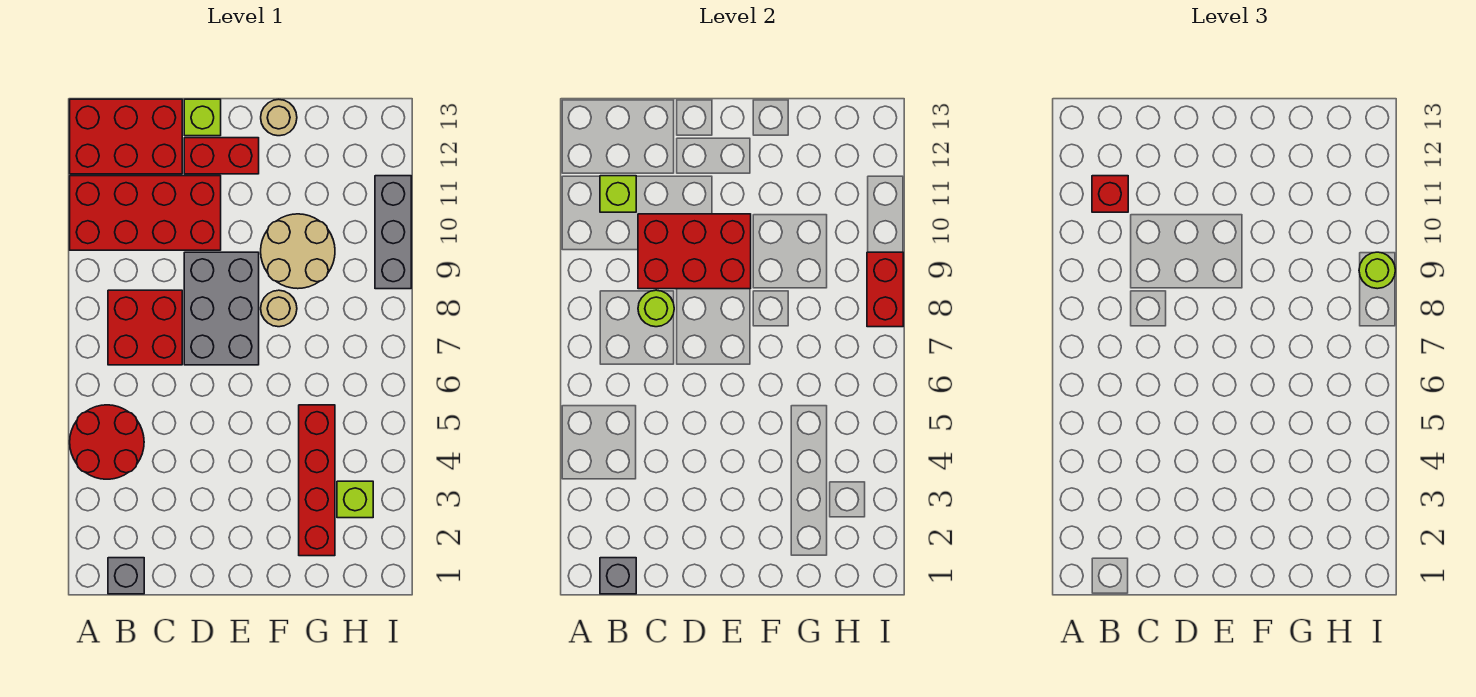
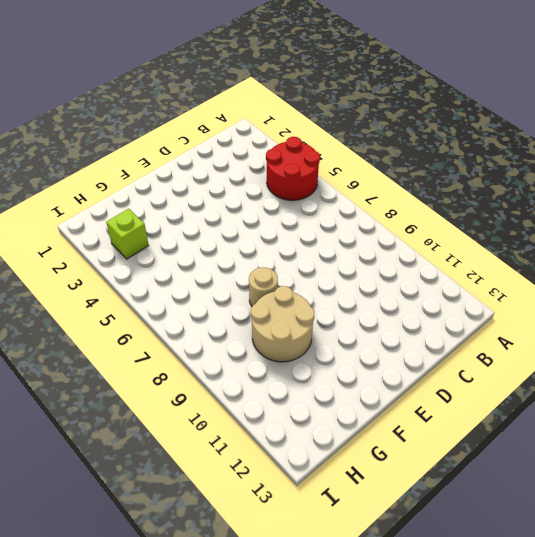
none -> red brick A10:D11 level 1
none -> red brick A12:C13 level 1
none -> grey brick B1 level 1

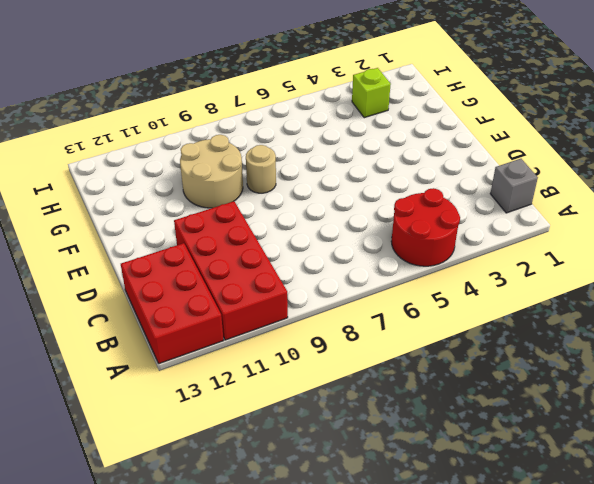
none -> red brick B7:C8 level 1
none -> grey brick D7:E9 level 1
none -> red brick D12:E12 level 1

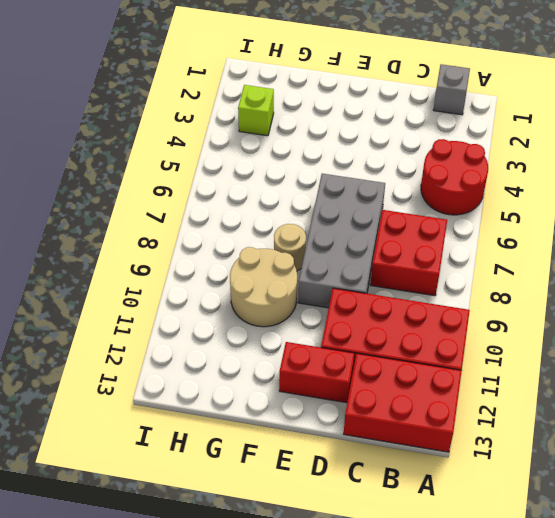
grey brick D6:E9 level 1 -> grey brick D7:E9 level 1
none -> lime brick D13 level 1
none -> tan round brick F13 level 1
none -> red brick G2:G5 level 1

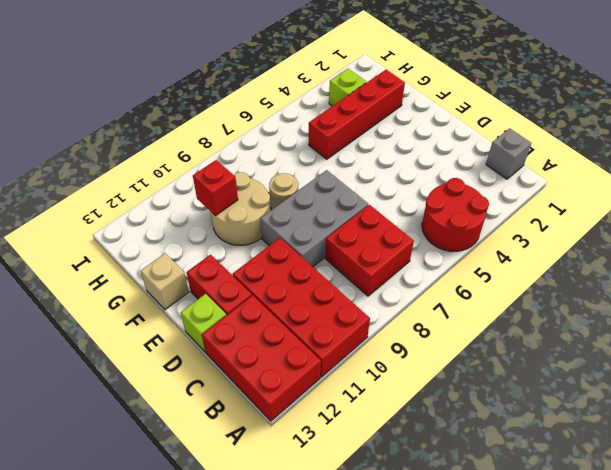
tan brick F13 level 1 -> tan round brick F13 level 1
red brick G10 level 2 -> red brick B11 level 3
none -> grey brick I9:I11 level 1
none -> grey brick B1 level 2
none -> lime brick B11 level 2

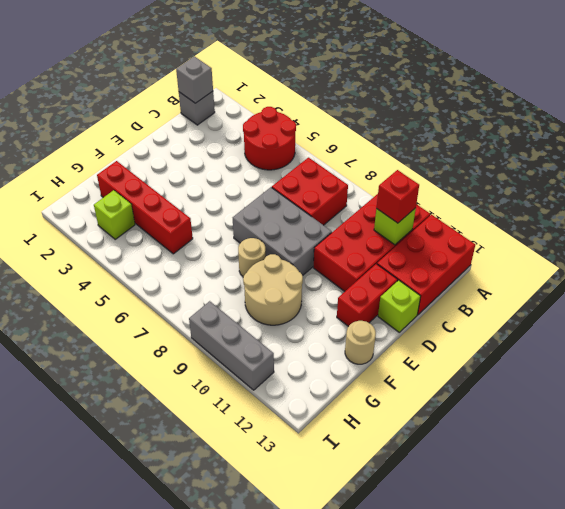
none -> lime round brick C8 level 2
none -> red brick C9:E10 level 2
none -> red brick I8:I9 level 2

